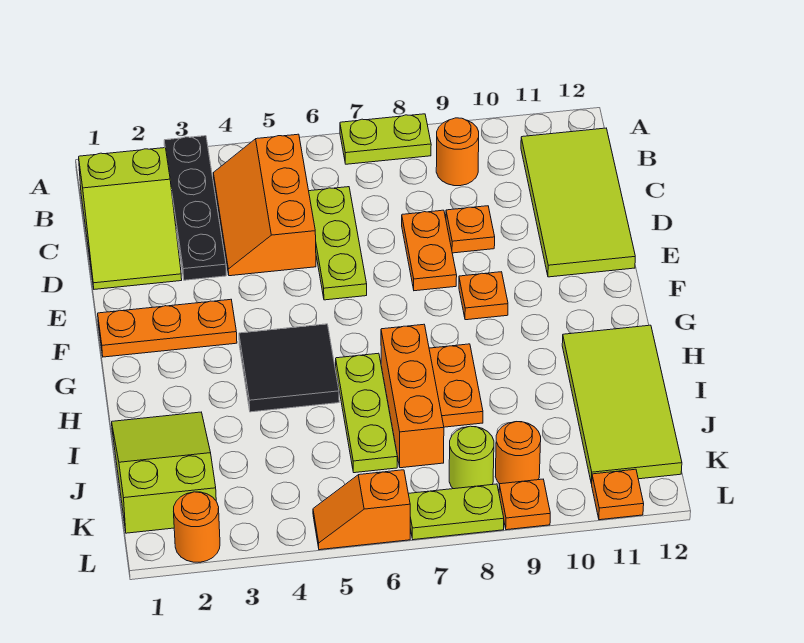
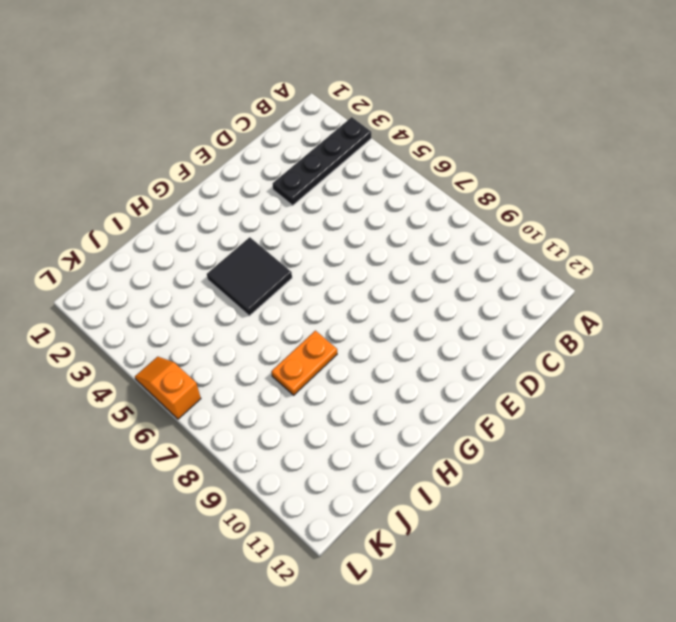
none -> lime plate A7:A8 level 1
none -> lime slope B1:D2 level 1 top B
none -> orange slope B4:D5 level 1 top 5

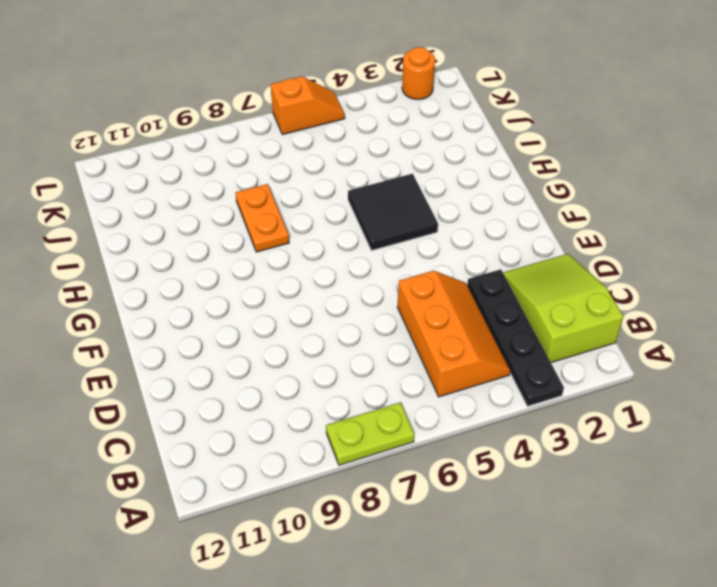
none -> orange round brick B9 level 1
none -> lime tile B11:E12 level 1
none -> lime plate C6:E6 level 1

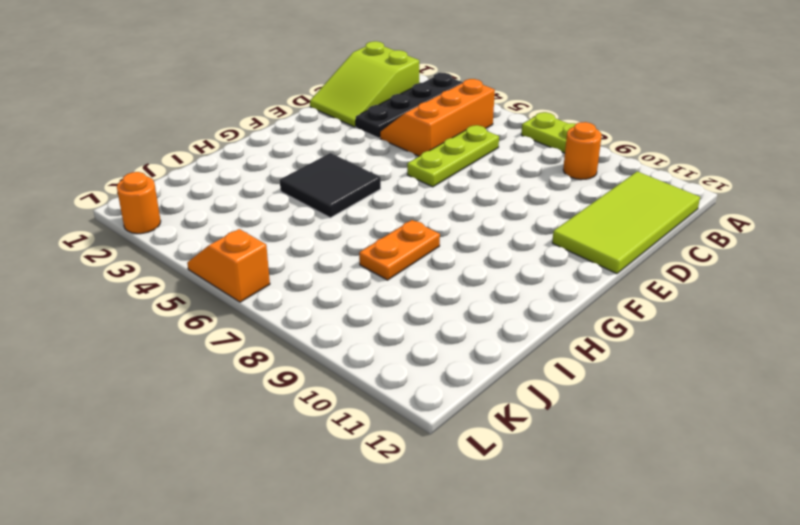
none -> orange plate D8:E8 level 1
none -> orange plate D9 level 1
none -> orange plate F1:F3 level 1

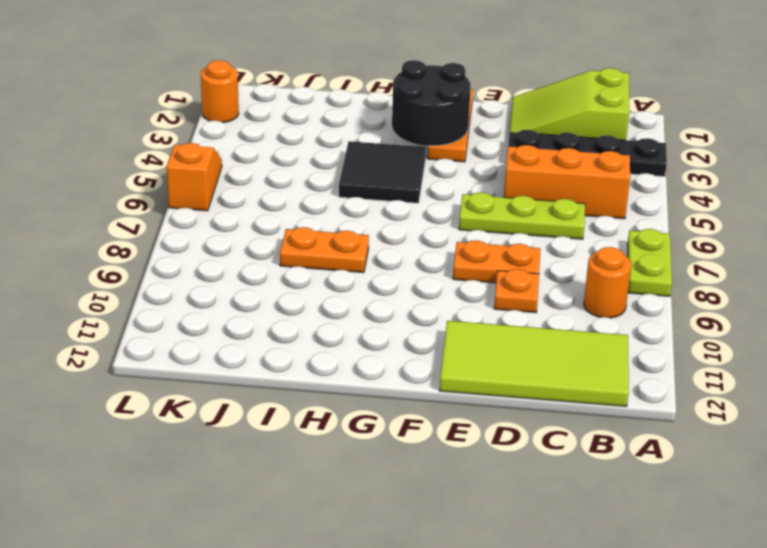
black round brick F2:G3 level 2 -> none
none -> orange plate F9 level 1
none -> lime plate H6:J6 level 1
none -> orange brick H7:J7 level 1

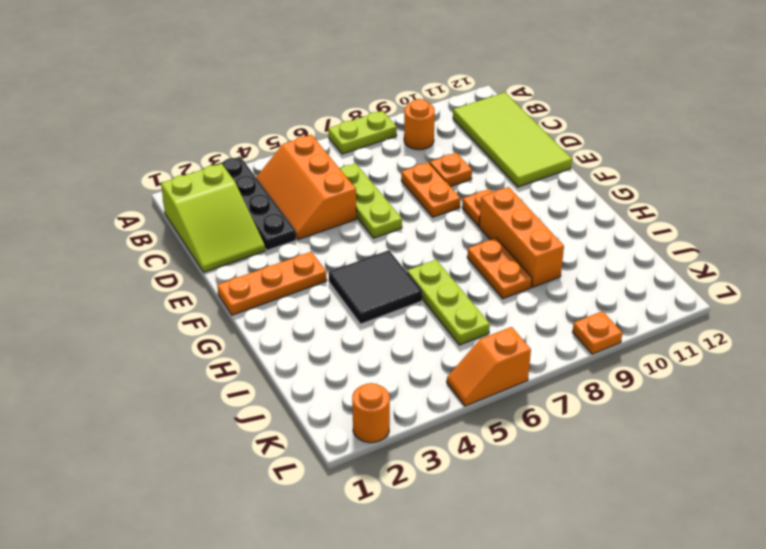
orange brick G9:I9 level 1 -> orange brick H7:J7 level 1
none -> lime tile H11:K12 level 1
none -> lime slope I1:K2 level 1 top K
none -> lime round brick K8 level 1

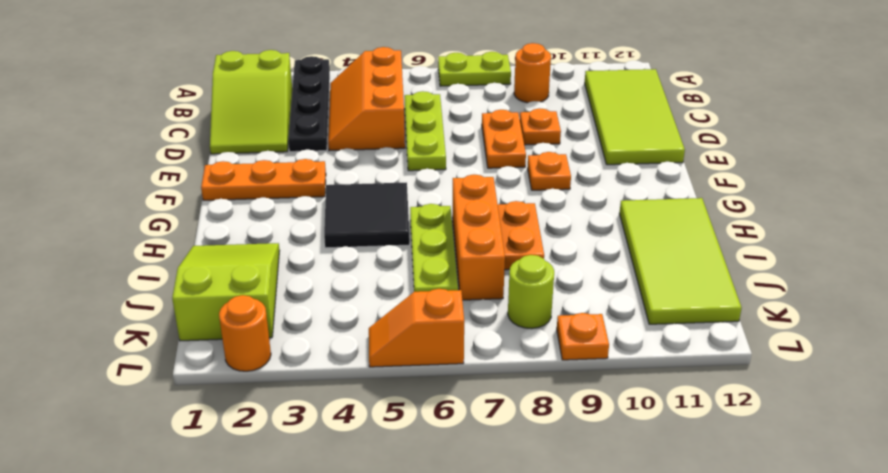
none -> orange round brick K9 level 1
none -> lime plate L7:L8 level 1
none -> orange plate L11 level 1

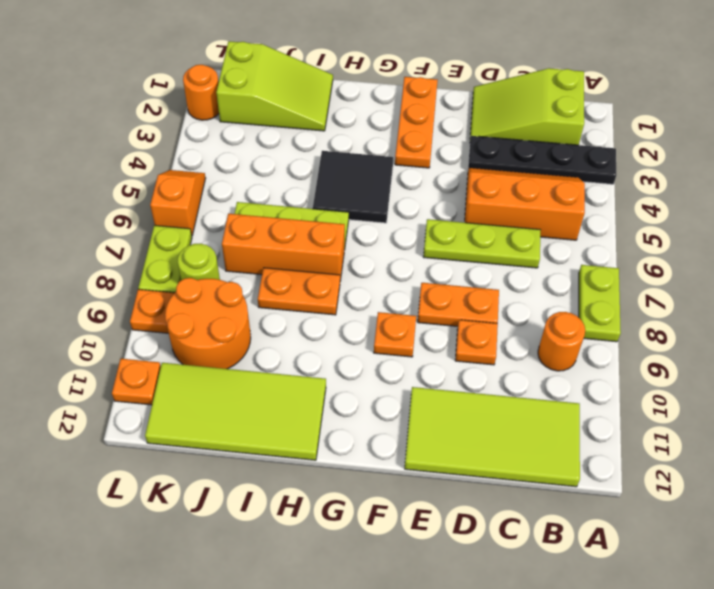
orange round brick J9:K10 level 1 -> orange round brick K9 level 1

